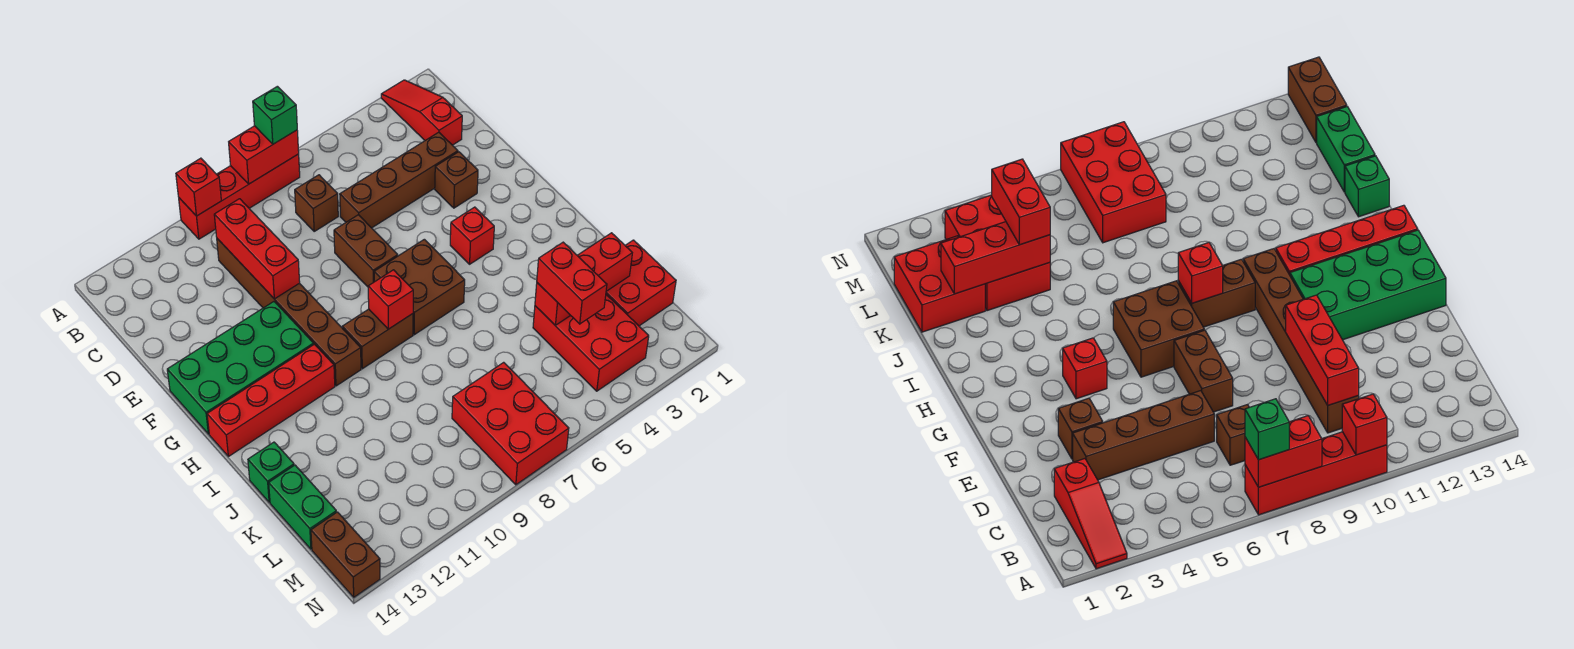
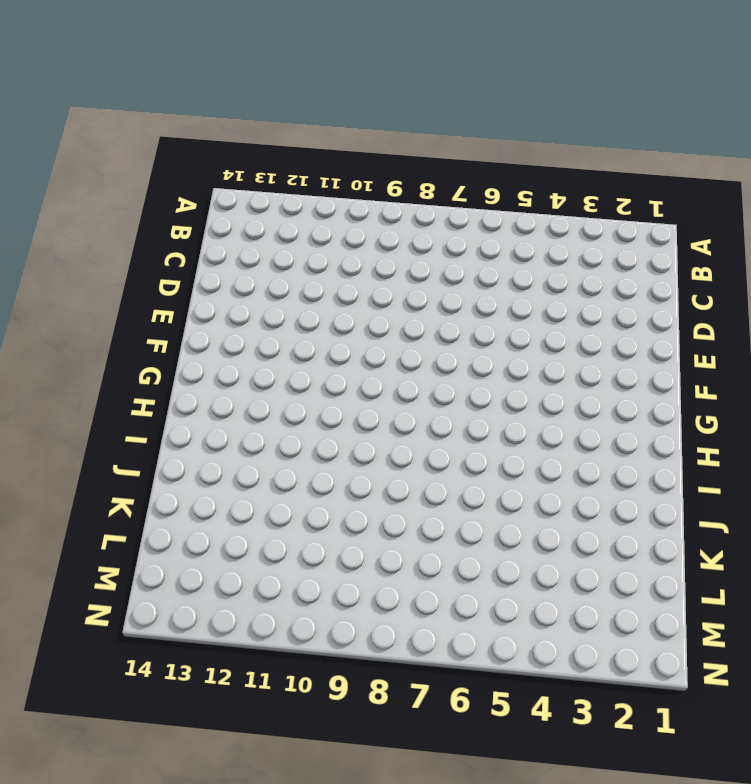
none -> red slope A2:C2 level 1 top C
none -> red brick A7:A10 level 1
none -> brown brick C7 level 1

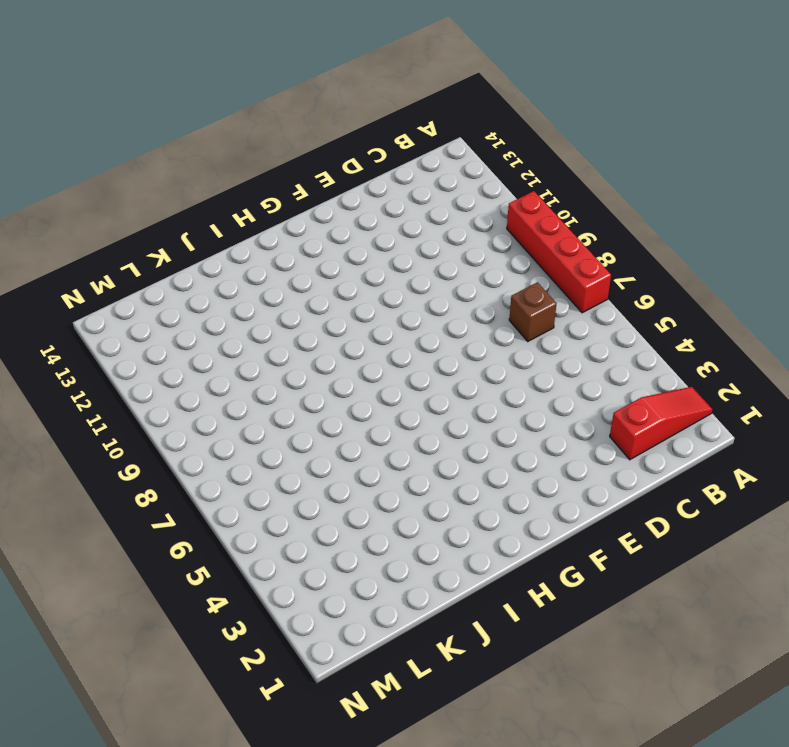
none -> brown brick C10:H10 level 1
none -> brown brick D3:D6 level 1
none -> brown brick E3 level 1

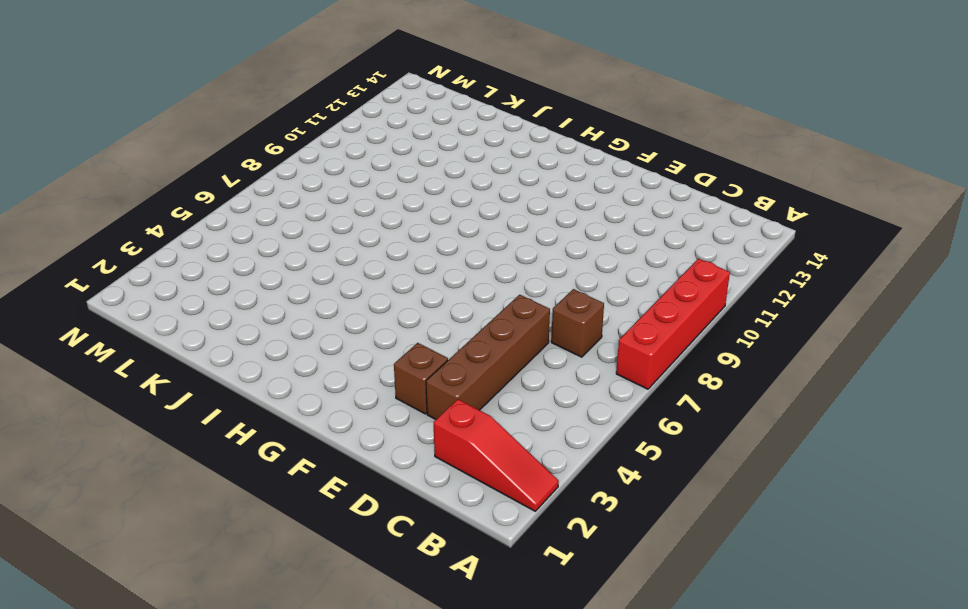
none -> brown brick C10:H10 level 1
none -> brown brick E7:F7 level 1
none -> green brick F11:G14 level 1

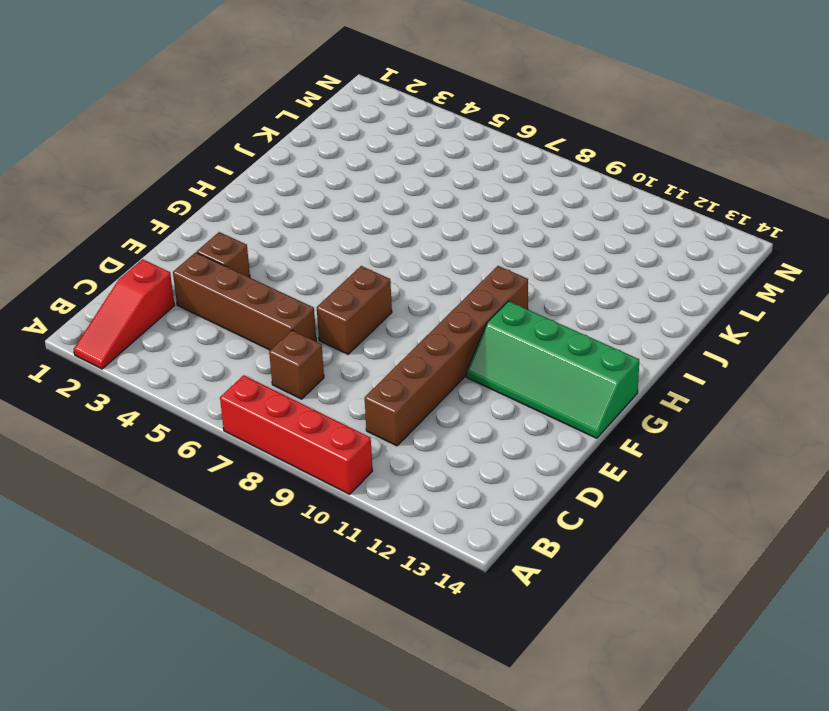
green slope F11:G14 level 1 top G -> green brick F11:G14 level 1
none -> red brick G4 level 1
none -> brown brick G6:H7 level 1
none -> brown brick H8:H9 level 1

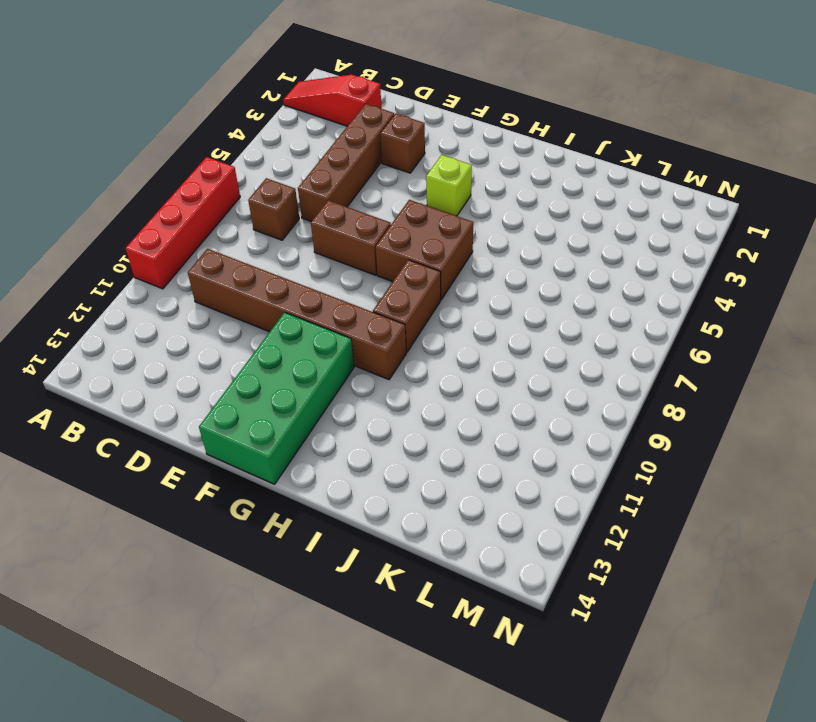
lime brick G4 level 1 -> red brick G4 level 1
none -> red brick H11:H14 level 1
none -> green brick J14 level 1
none -> red brick K1:L2 level 1

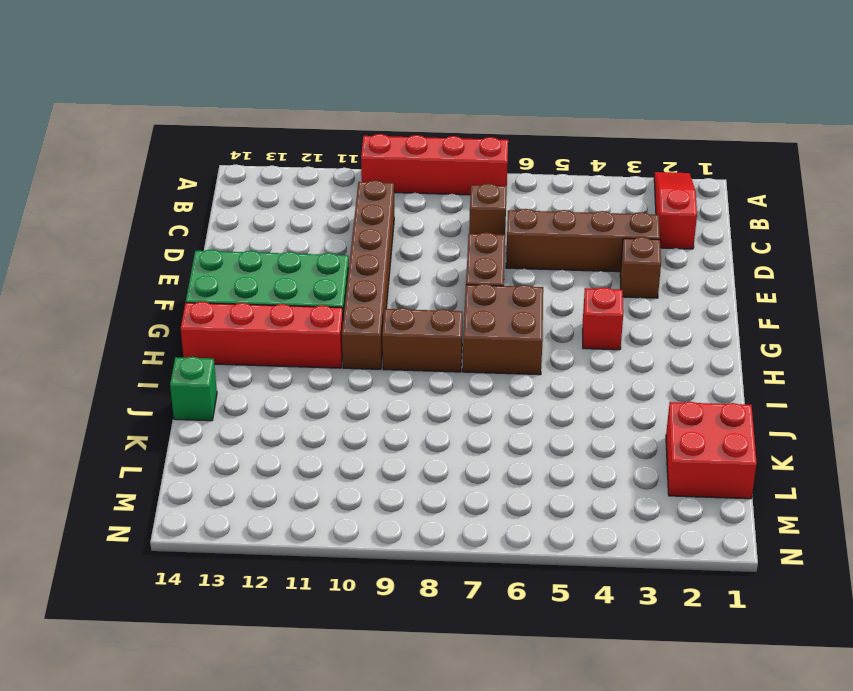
none -> red brick K3:M4 level 1
none -> green brick K14:L14 level 1
none -> red brick L7:N8 level 1

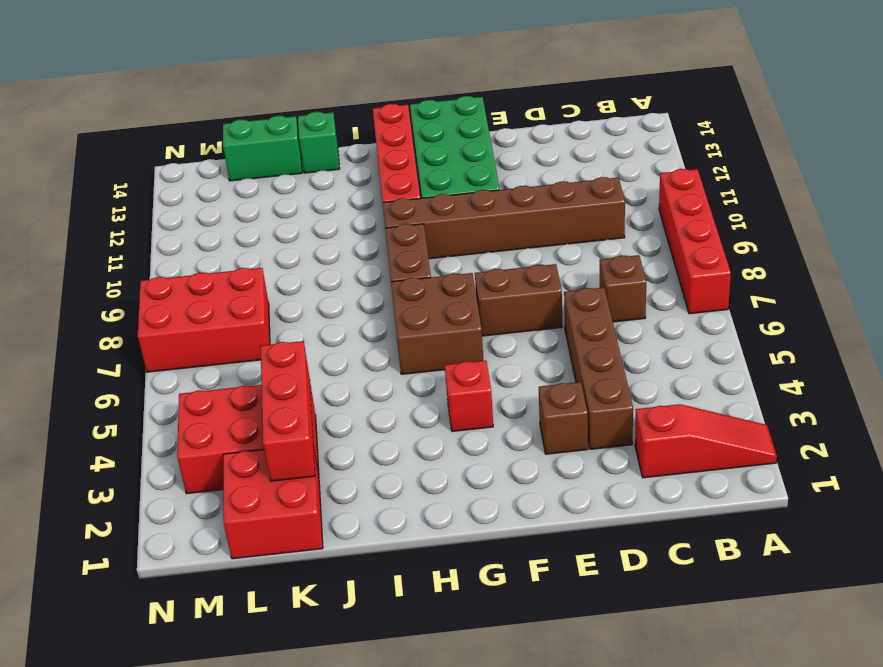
none -> brown brick M14:N14 level 1
none -> red brick A7:A8 level 2
none -> red brick A10 level 2

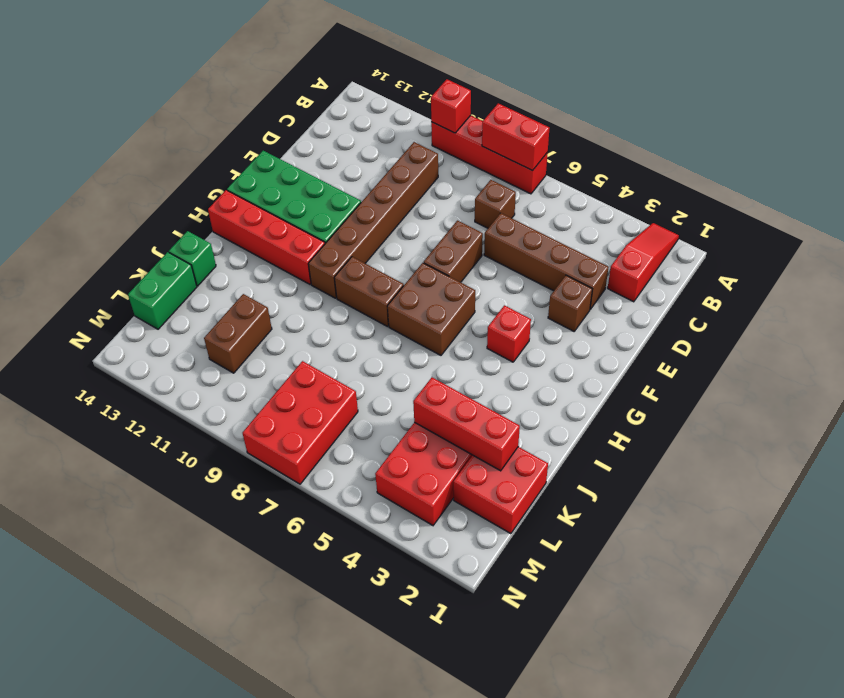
brown brick K11:L11 level 1 -> brown brick M14:N14 level 1
none -> red brick C10:E10 level 2
none -> red brick H8 level 2
none -> green brick A7 level 3

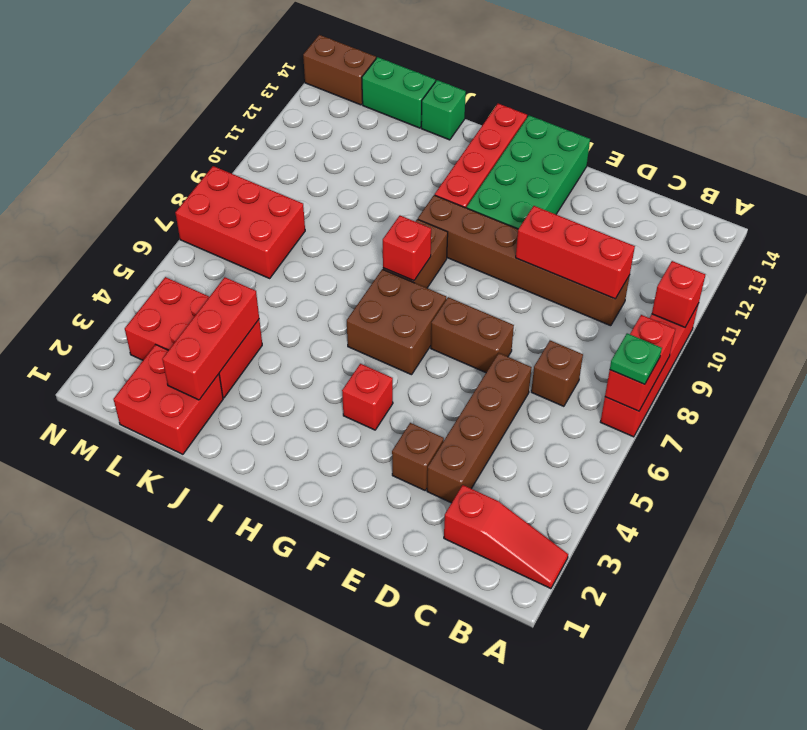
green plate A7 level 3 -> green brick A7 level 3
none -> red brick K4:L4 level 3

